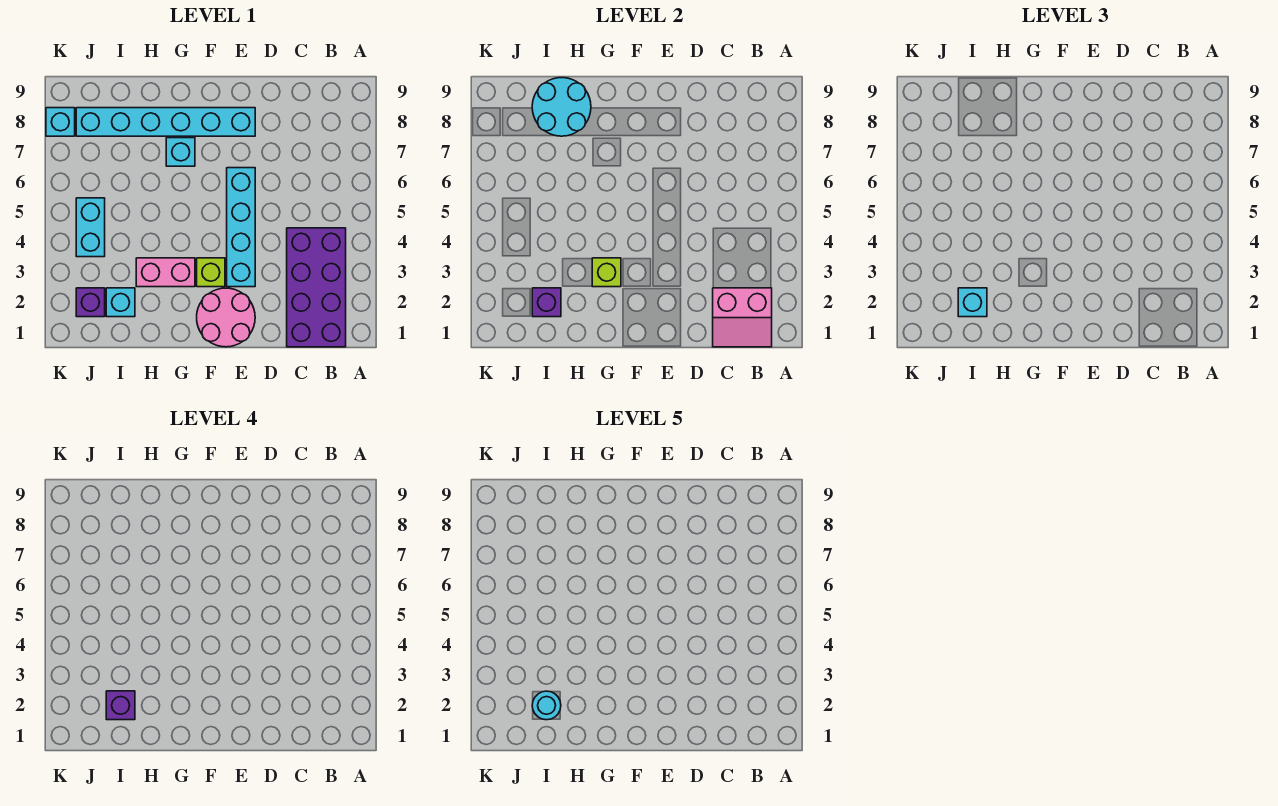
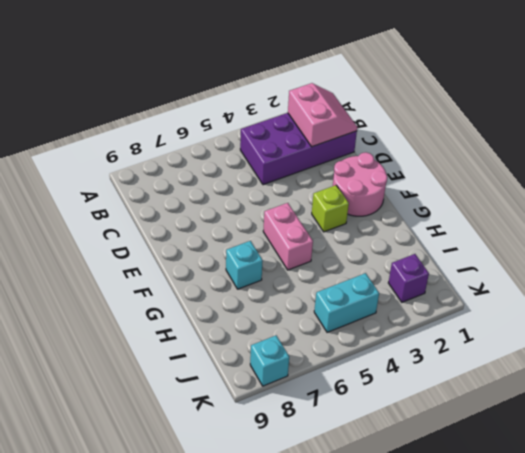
pink brick F5:G5 level 1 -> pink brick G3:H3 level 1
none -> cyan brick E3:E6 level 1
none -> cyan brick E8:J8 level 1
none -> cyan brick I2 level 1

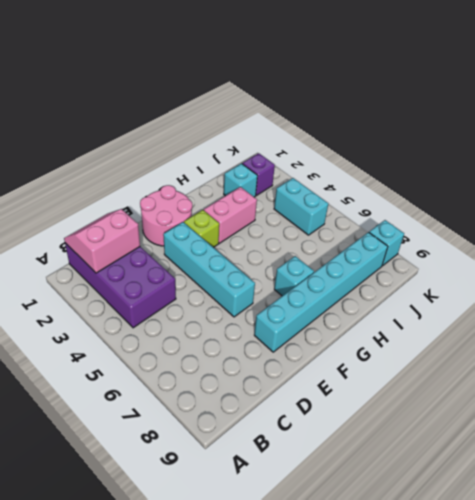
none -> lime brick G3 level 2
none -> cyan round brick H8:I9 level 2
none -> purple brick I2 level 2

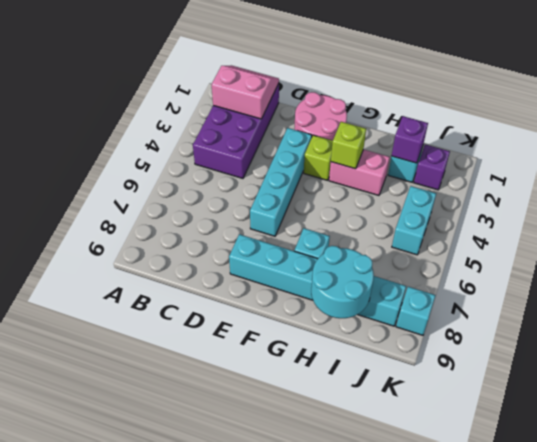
none -> cyan brick I2 level 3
none -> purple brick I2 level 4
none -> cyan round brick I2 level 5

